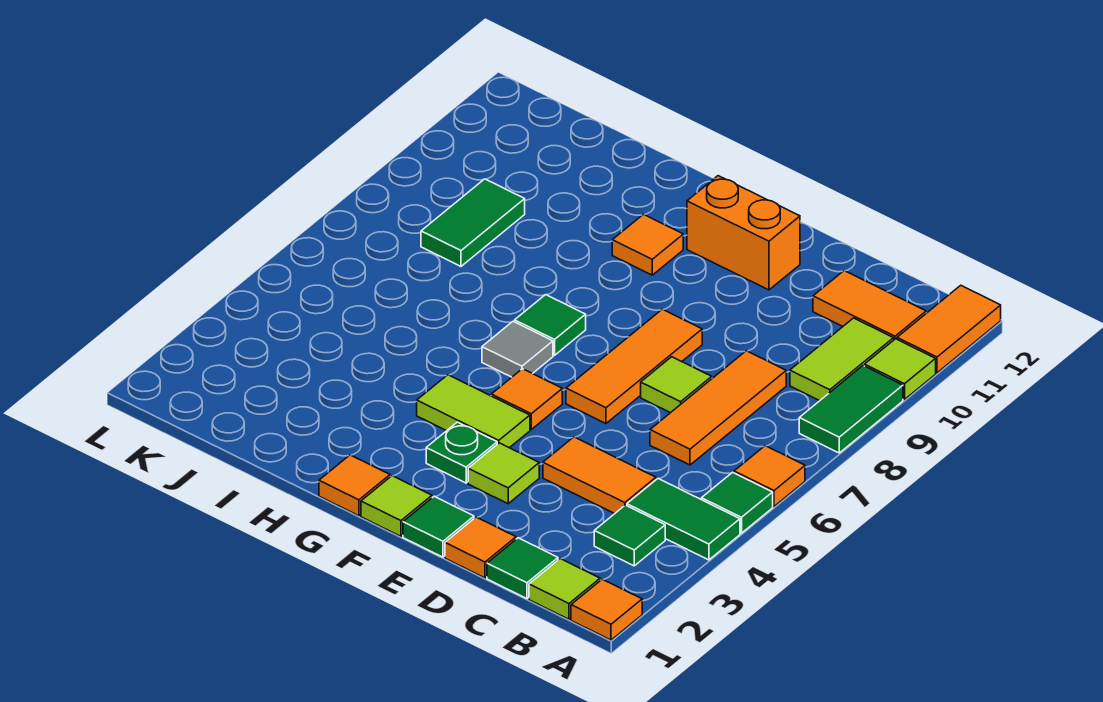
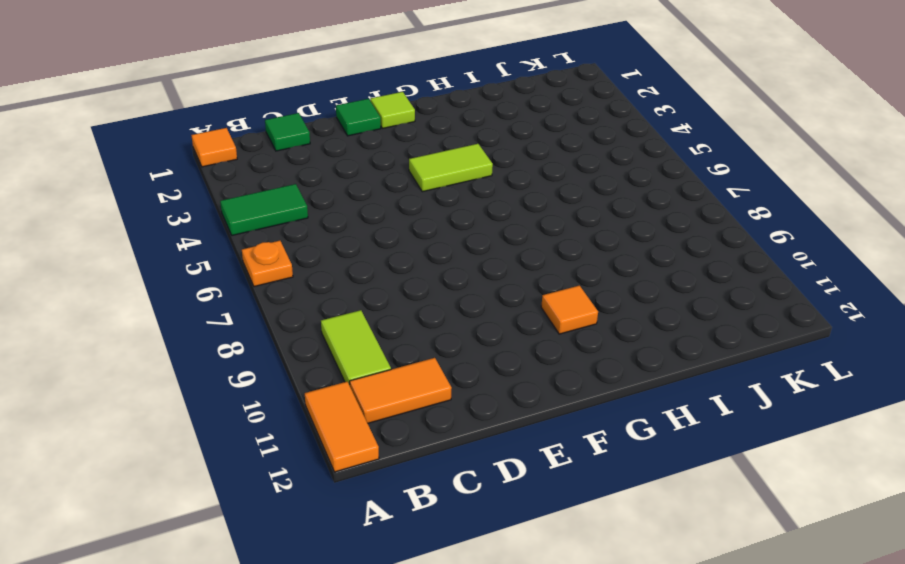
orange plate A6 level 1 -> orange tile A6 level 1
none -> green tile A5 level 1
none -> green tile A8:A9 level 1
none -> lime tile A10 level 1

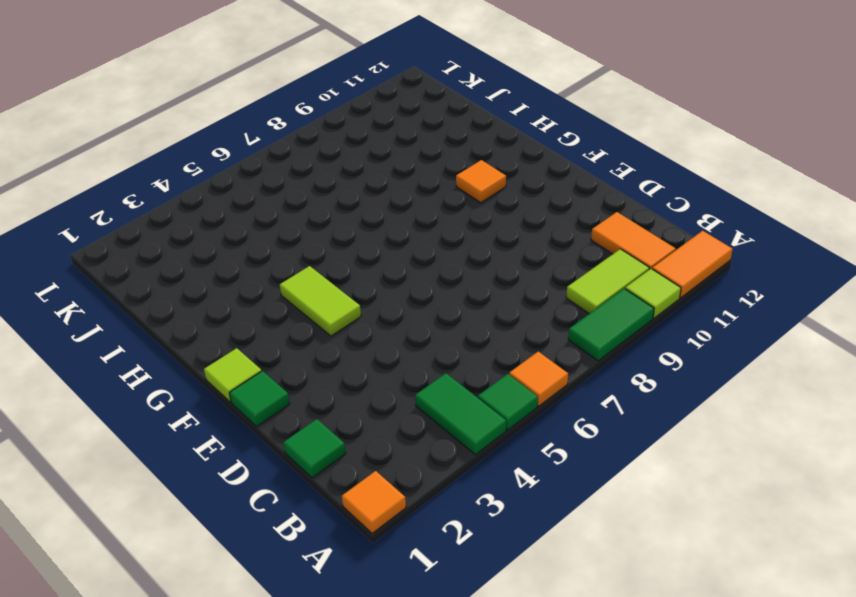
none -> lime tile B1 level 1
none -> green tile B3 level 1
none -> orange tile C4:D4 level 1

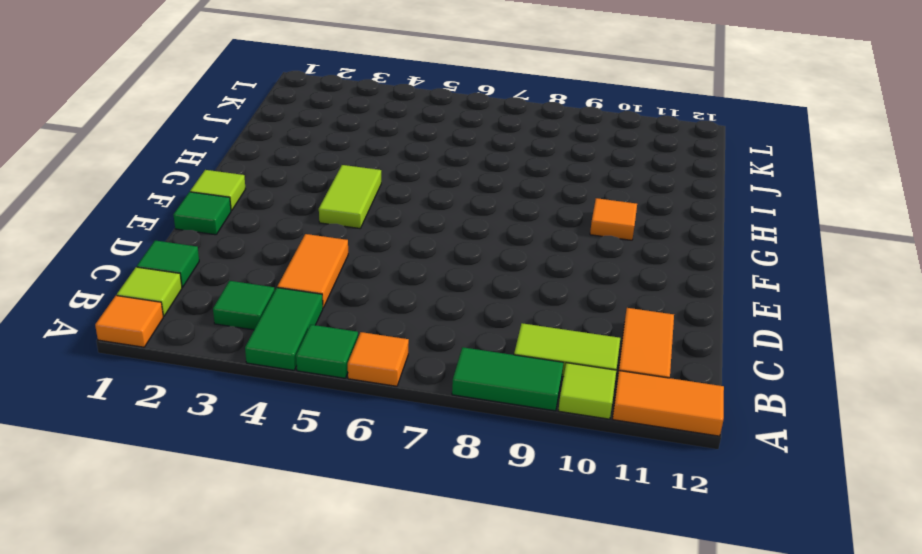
none -> orange tile C6:C8 level 1
none -> orange tile D1 level 1
none -> lime tile D7 level 1

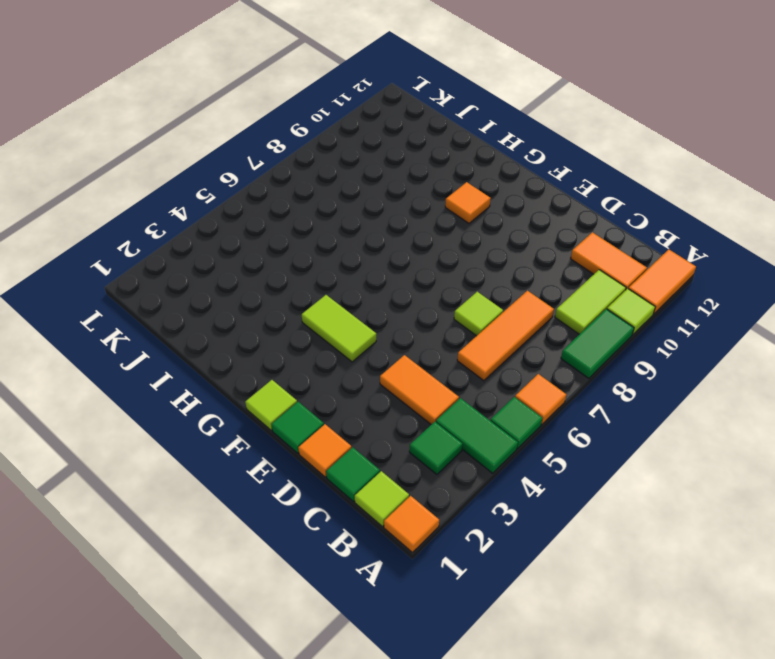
none -> lime tile E3 level 1
none -> orange tile E6:E8 level 1
none -> orange brick E11:F11 level 1

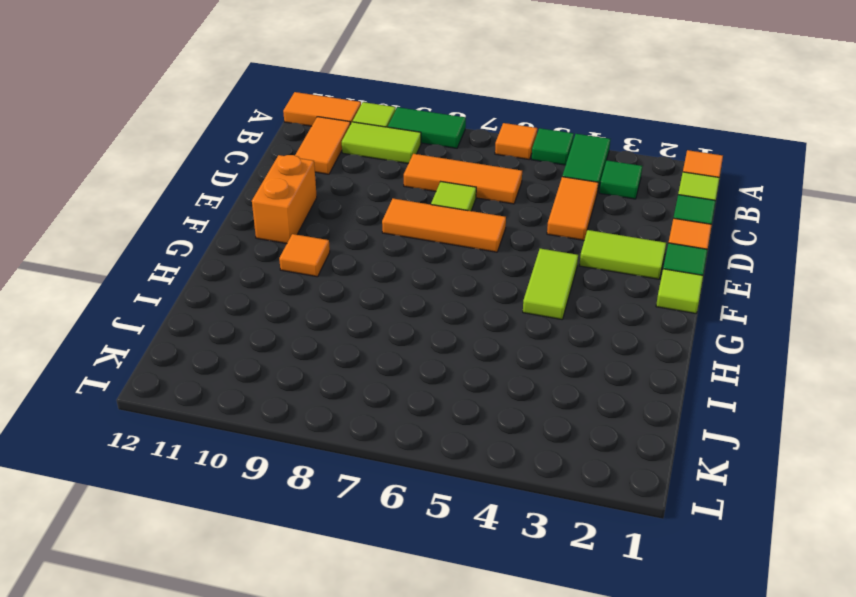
lime tile E2:E3 level 1 -> lime tile E3 level 1
none -> green plate F3 level 1
none -> orange tile F5 level 1
none -> orange tile G1 level 1

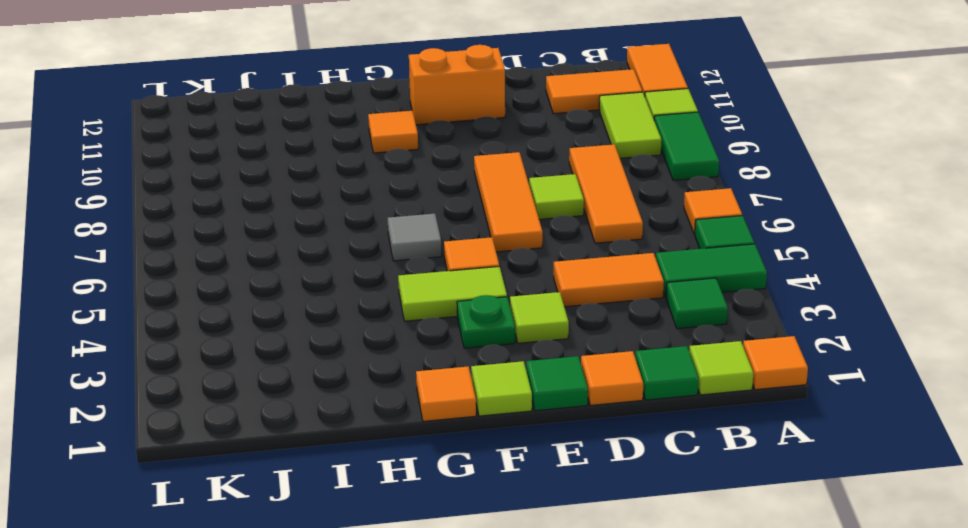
none -> green tile G7 level 1
none -> green tile J8:J9 level 1

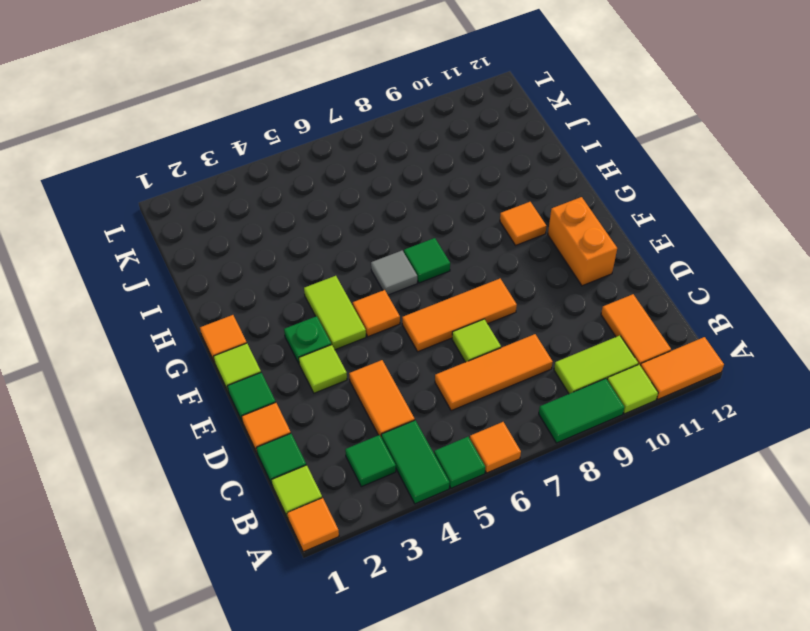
none -> green tile J8:J9 level 1

